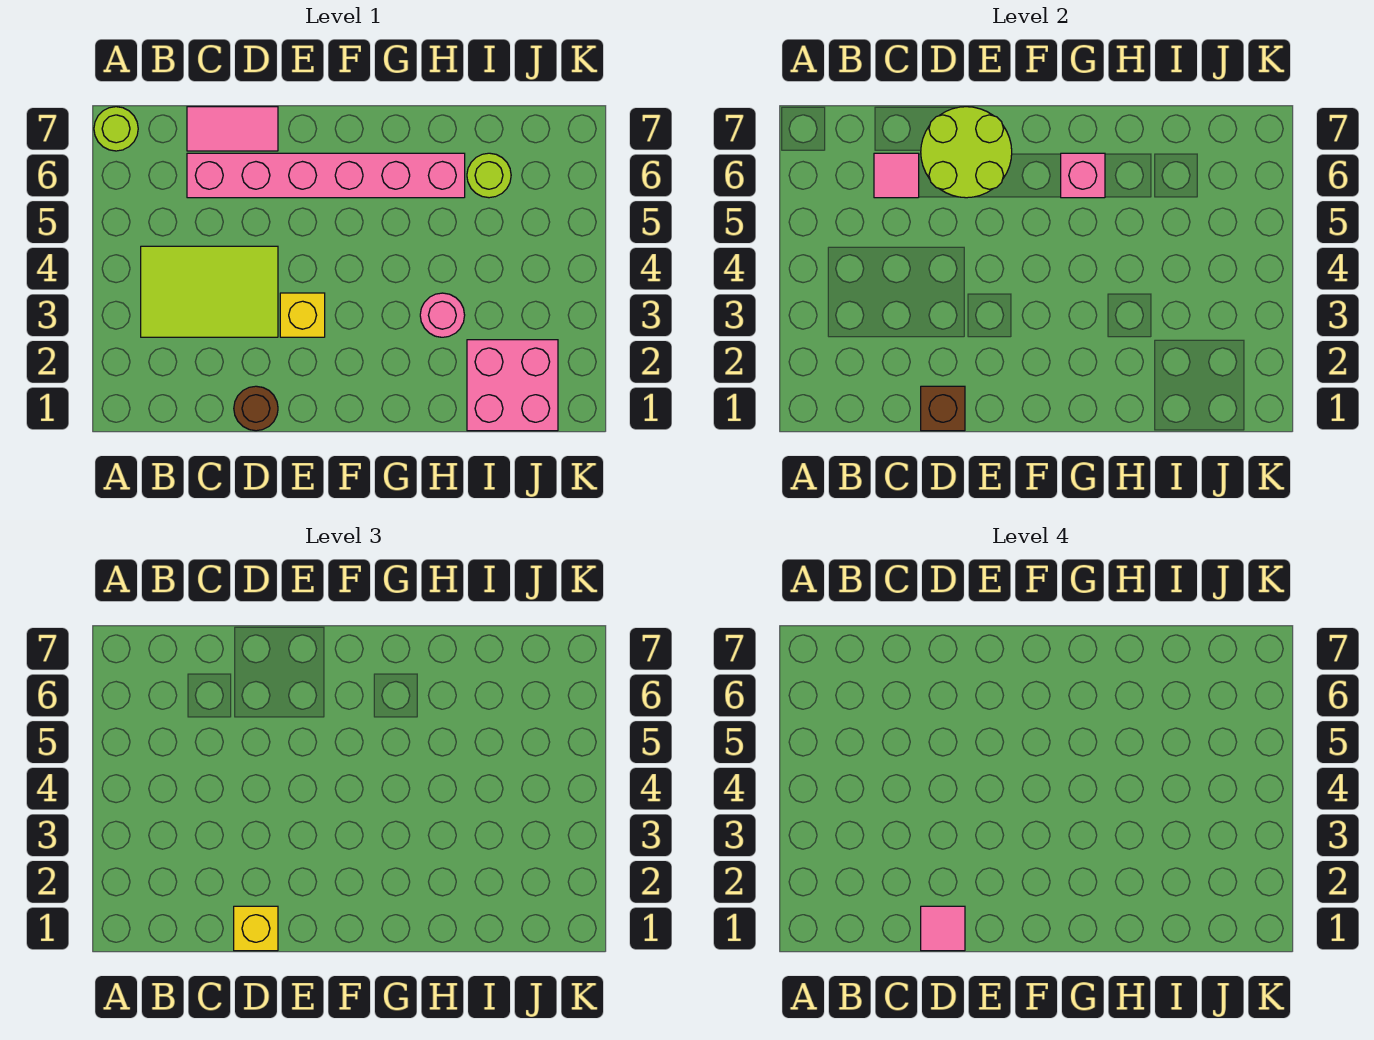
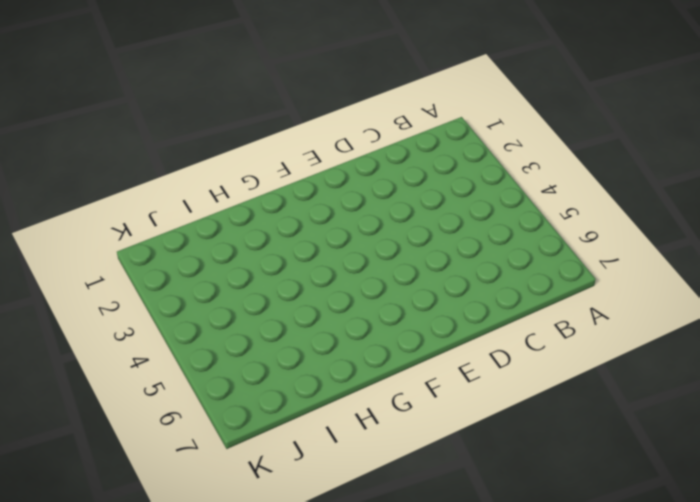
none -> lime round brick A7 level 1
none -> lime tile B3:D4 level 1
none -> pink brick C6:H6 level 1

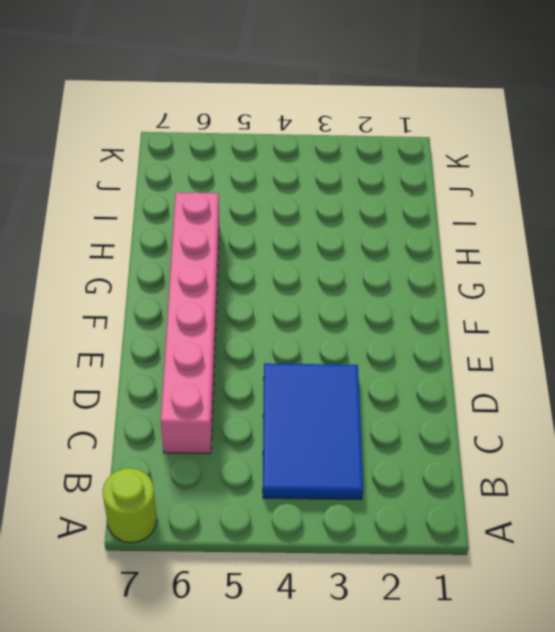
blue tile B3:D4 level 1 -> lime tile B3:D4 level 1
none -> pink tile C7:D7 level 1
none -> brown round brick D1 level 1
none -> yellow brick E3 level 1

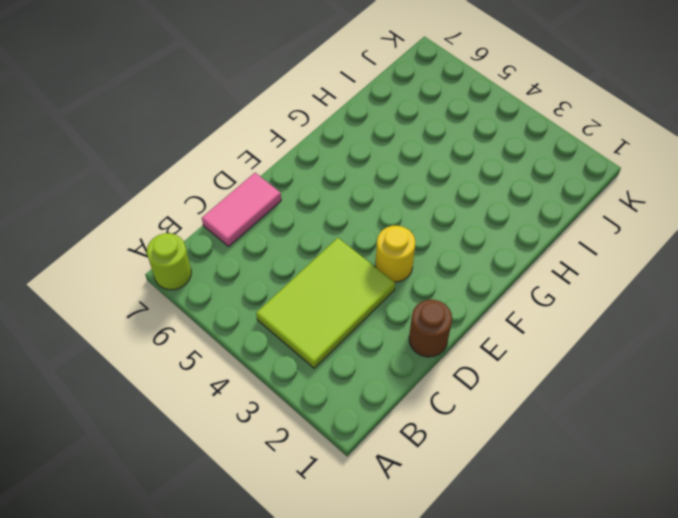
yellow round brick E3 level 1 -> yellow brick E3 level 1
none -> pink brick C6:H6 level 1
none -> pink round brick H3 level 1
none -> pink brick I1:J2 level 1

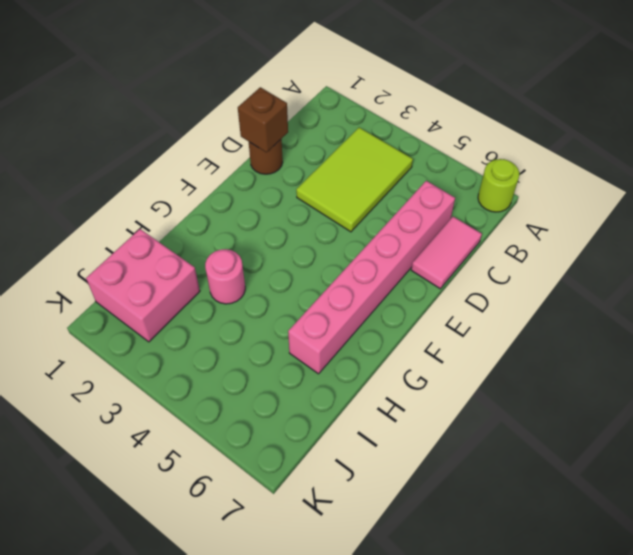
none -> yellow brick E3 level 1
none -> lime round brick I6 level 1
none -> pink tile C6 level 2

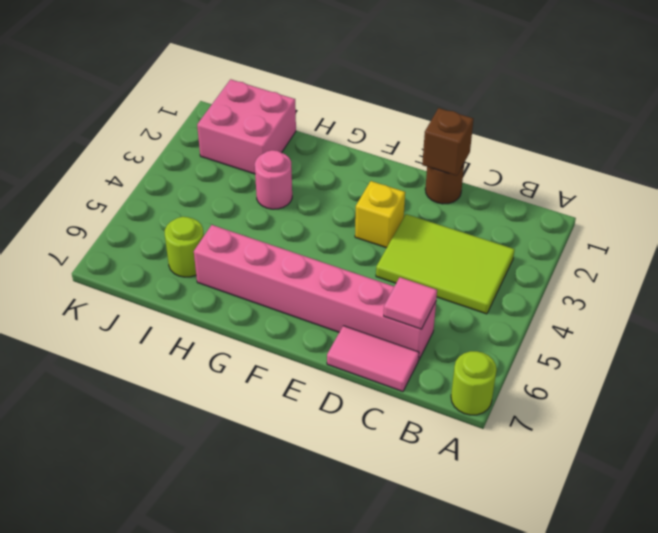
none -> lime round brick D6:E7 level 2
none -> pink brick G6 level 2
none -> yellow brick D1 level 3

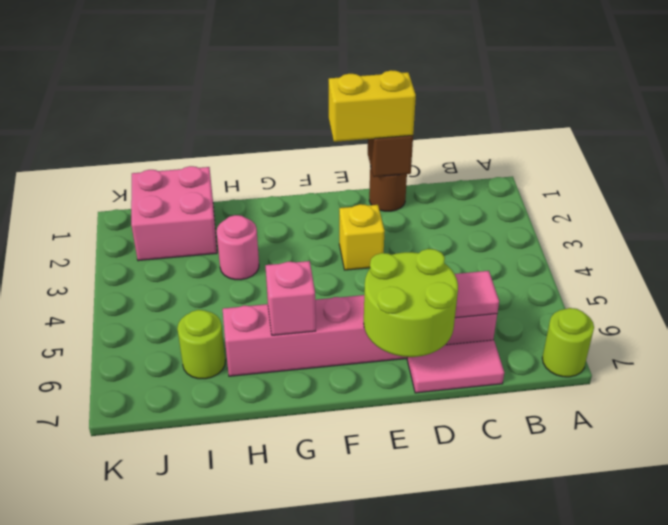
yellow brick D1:E1 level 3 -> yellow brick D1 level 3
none -> lime tile B3:D4 level 1
none -> pink tile D1 level 4

